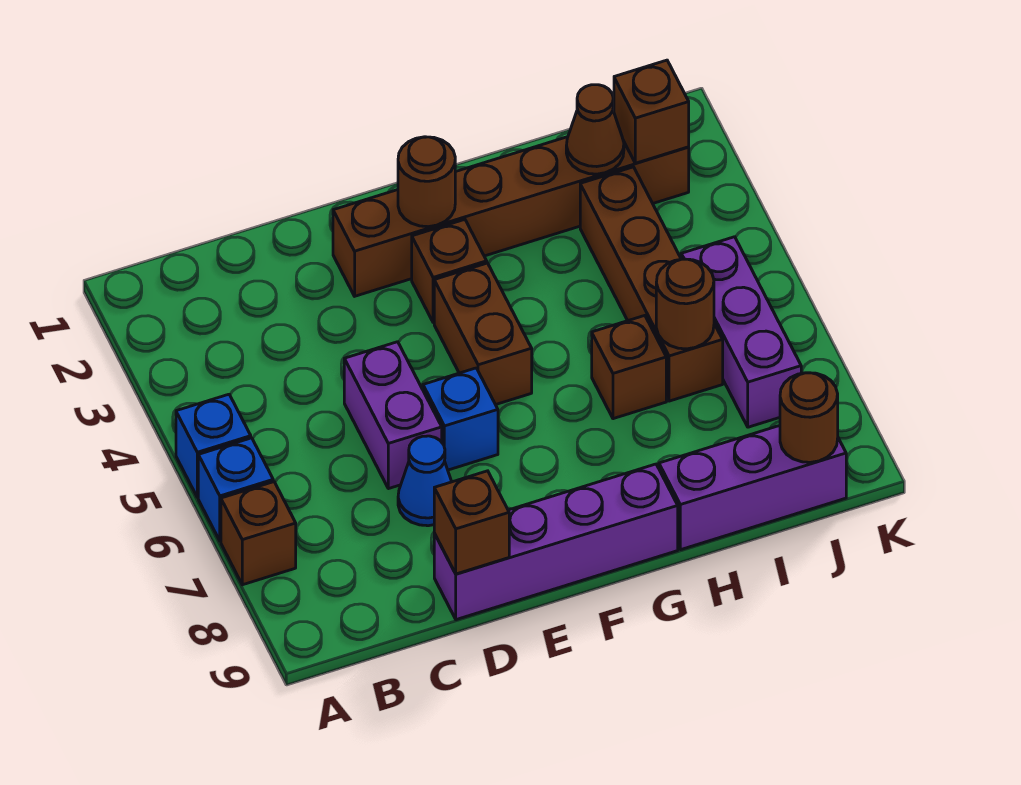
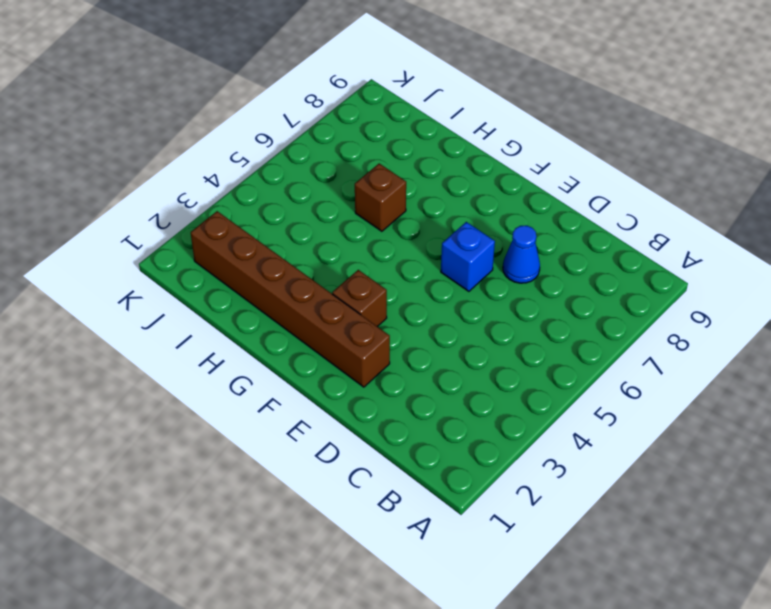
none -> blue brick A5 level 1
none -> blue brick A6 level 1
none -> brown brick A7 level 1

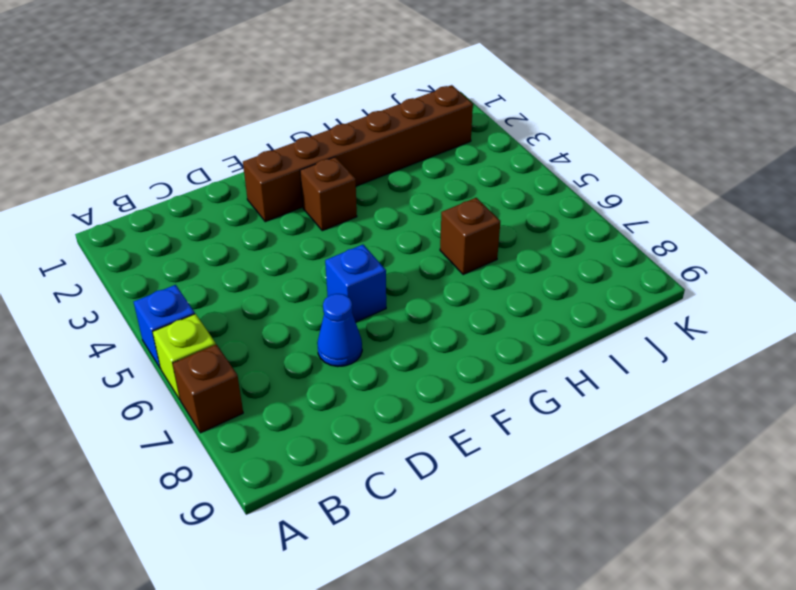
lime brick A6 level 1 -> blue brick A6 level 1
none -> purple brick D5:D6 level 1
none -> purple brick D9:G9 level 1
none -> brown brick F4:F5 level 1

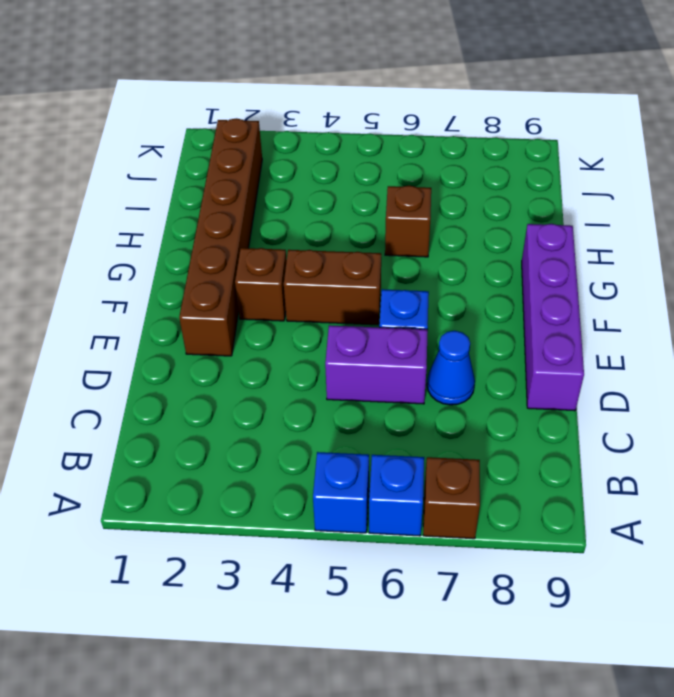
none -> purple brick H9:J9 level 1
none -> brown brick I3:I6 level 1
none -> purple brick J5:J7 level 1

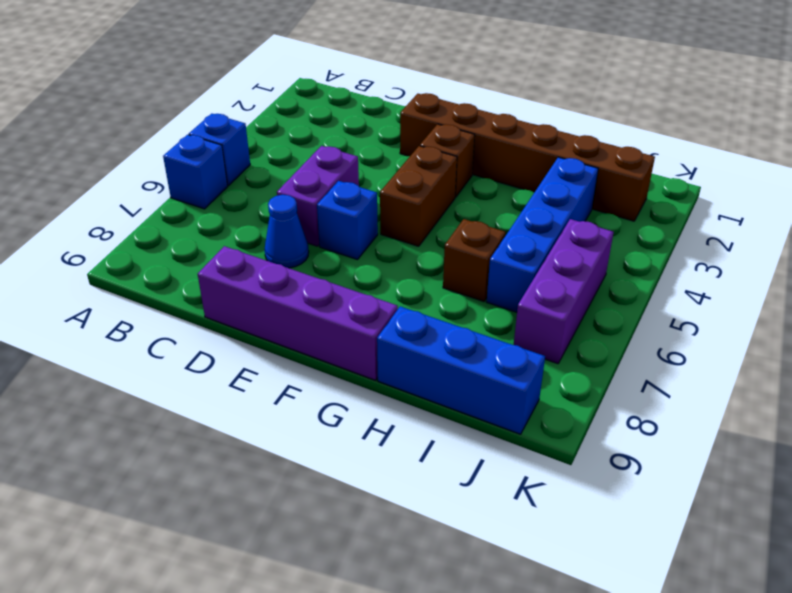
blue brick H9:J9 level 1 -> purple brick H9:J9 level 1
blue brick I3:I6 level 1 -> brown brick I3:I6 level 1
none -> brown brick A7 level 1
none -> brown brick D9 level 2
none -> brown round brick F2 level 2

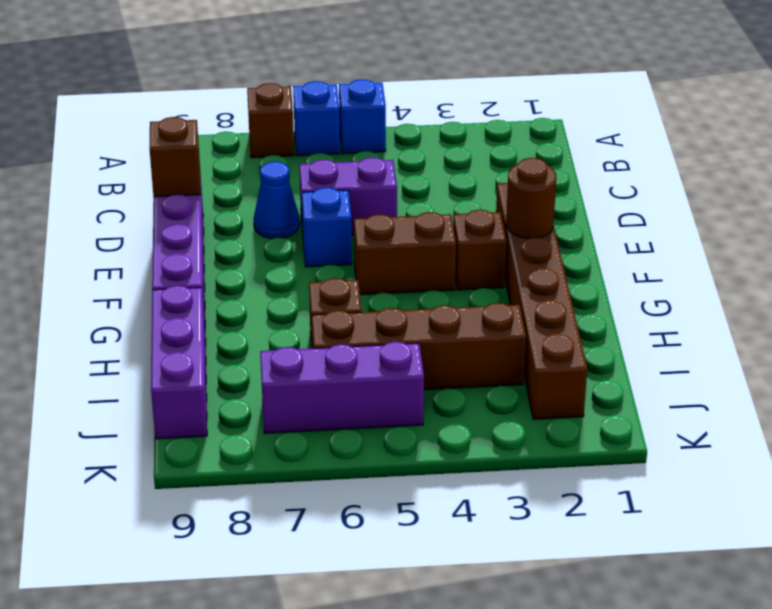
none -> brown cone I2 level 2
none -> brown round brick I6 level 2
none -> brown brick J2 level 2

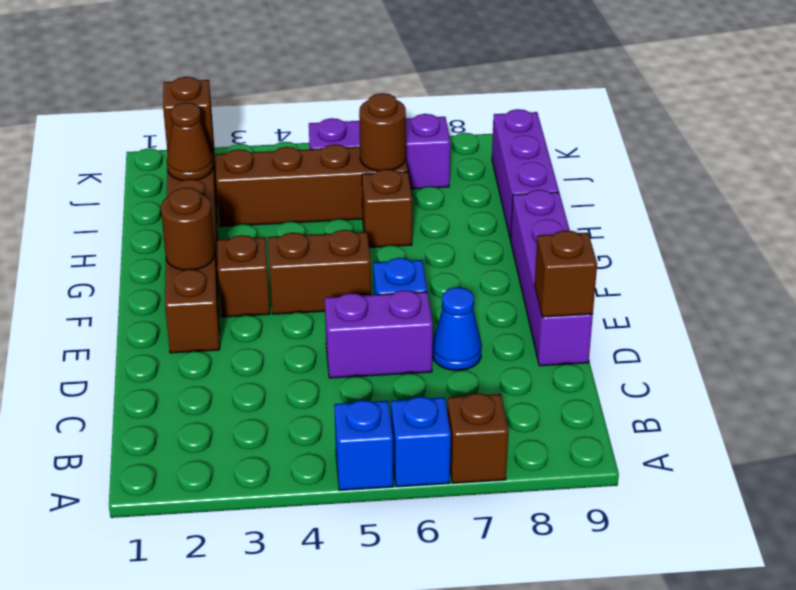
none -> brown round brick J9 level 2

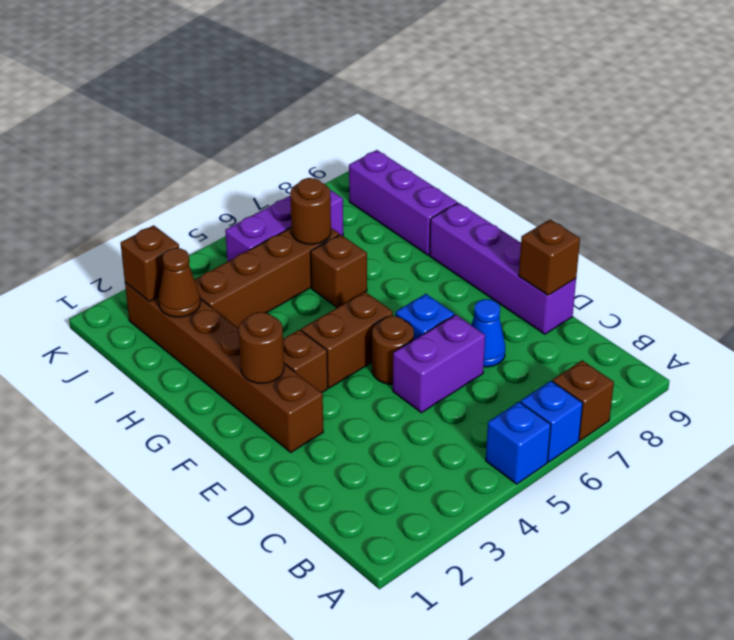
brown round brick E5 level 1 -> brown round brick J9 level 2

